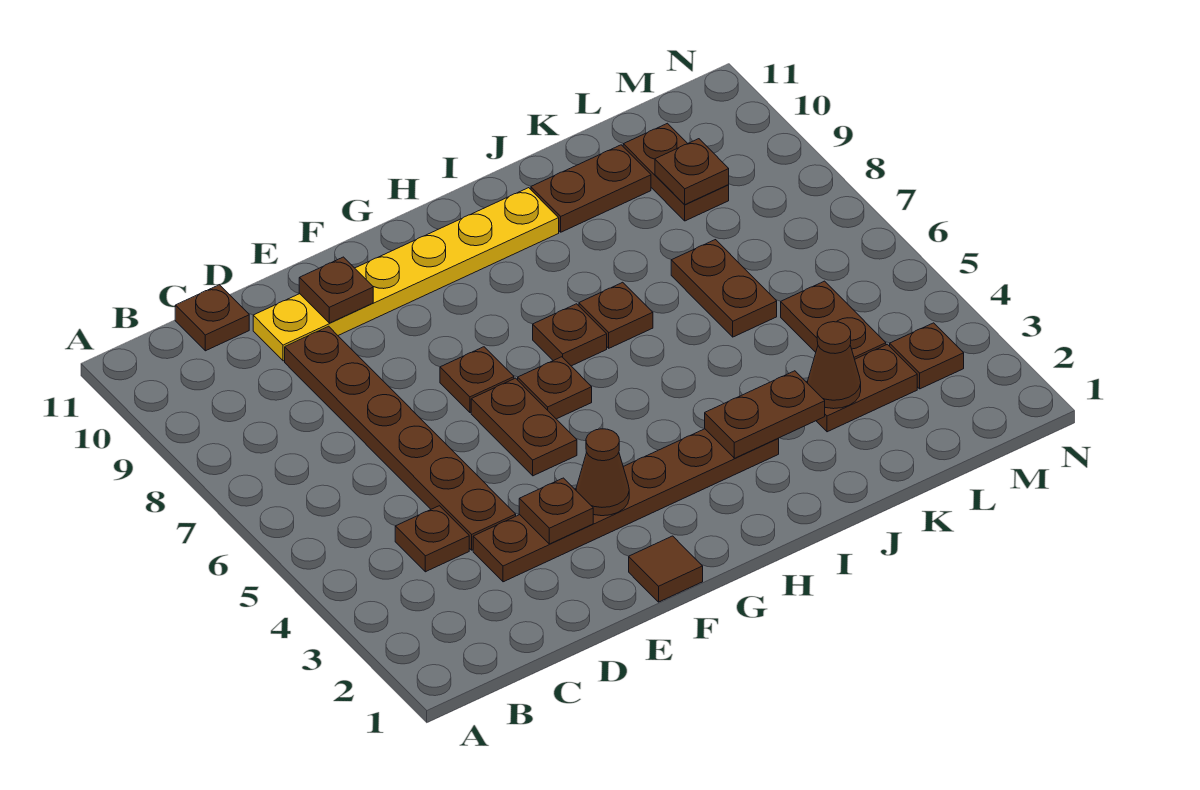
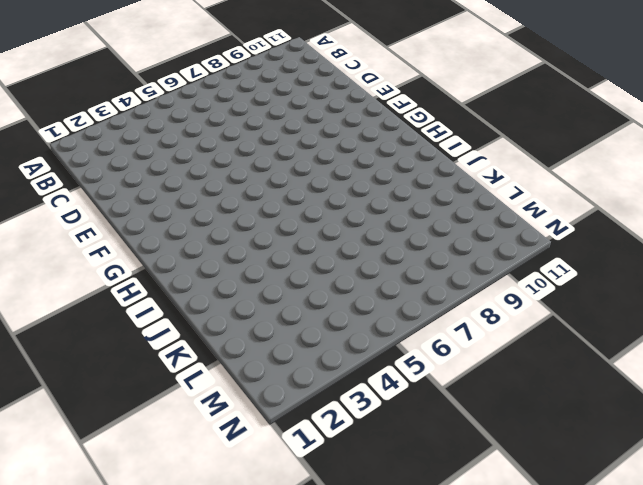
none -> brown plate C4 level 1
none -> brown plate C11 level 1
none -> brown plate D3:I3 level 1

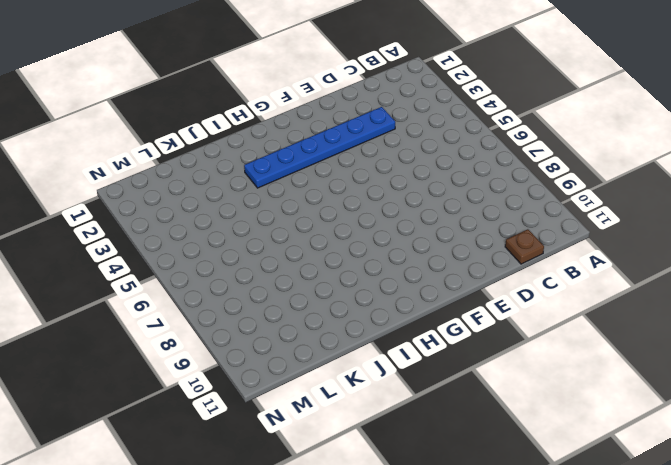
blue plate D3:I3 level 1 -> brown plate D3:I3 level 1
none -> brown plate C4 level 1
none -> brown plate D4:D9 level 1
none -> yellow plate D10:I10 level 1

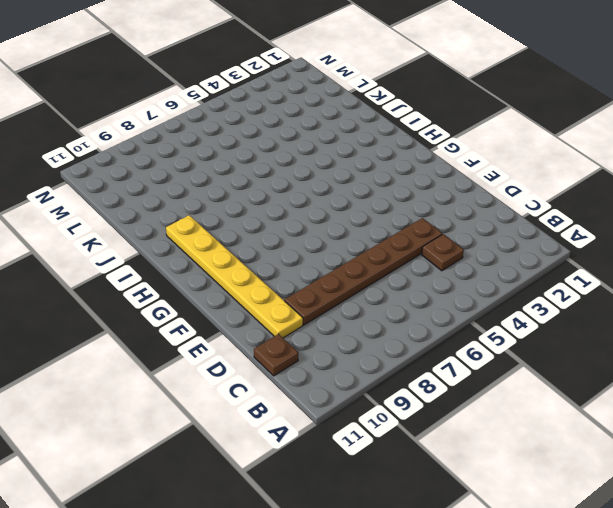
none -> brown plate D3:I3 level 1
none -> brown tile F1 level 1
none -> brown plate F5:F6 level 1

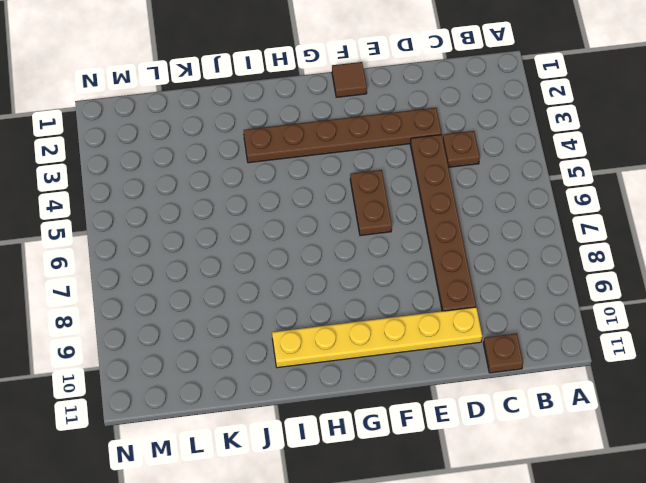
none -> brown plate F7 level 1
none -> brown plate G6 level 1
none -> brown plate H7 level 1

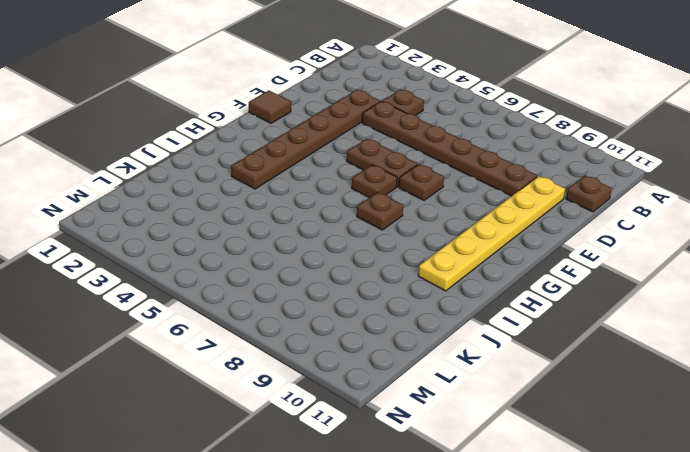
none -> brown plate I7 level 1
none -> brown plate J10:K10 level 1
none -> brown plate K3:L3 level 1

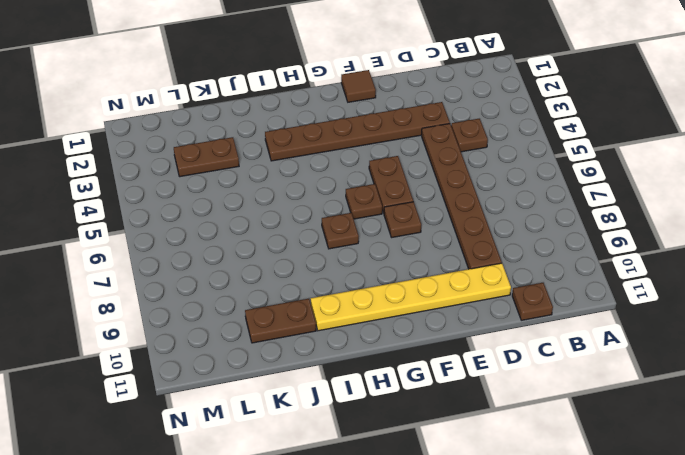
none -> brown plate I7 level 1
none -> brown plate K6:K7 level 1
none -> brown plate L4:L5 level 1

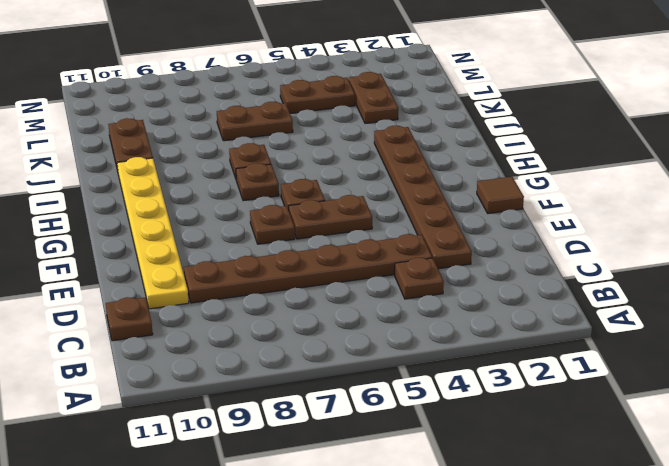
none -> brown plate L9:L10 level 1
none -> brown plate M3 level 1
none -> brown plate E3 level 2

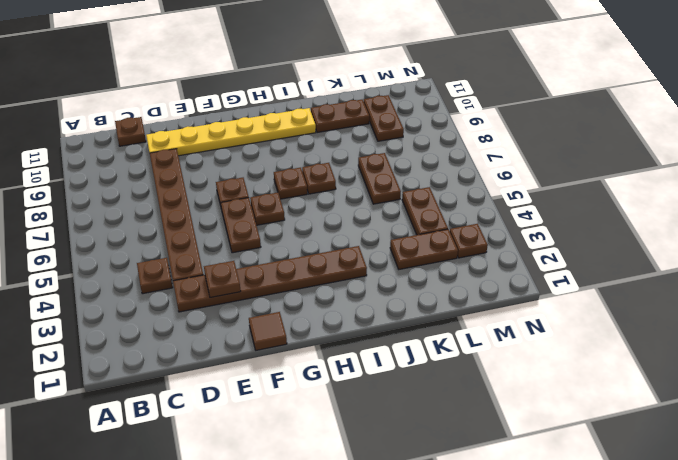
none -> brown plate E10 level 2
none -> brown cone F3 level 2
none -> brown plate I3:J3 level 2

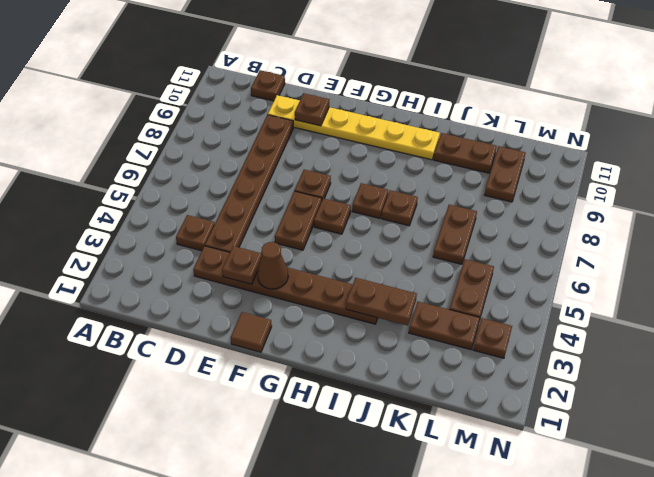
none -> brown cone K3 level 2
none -> brown plate L9 level 2

